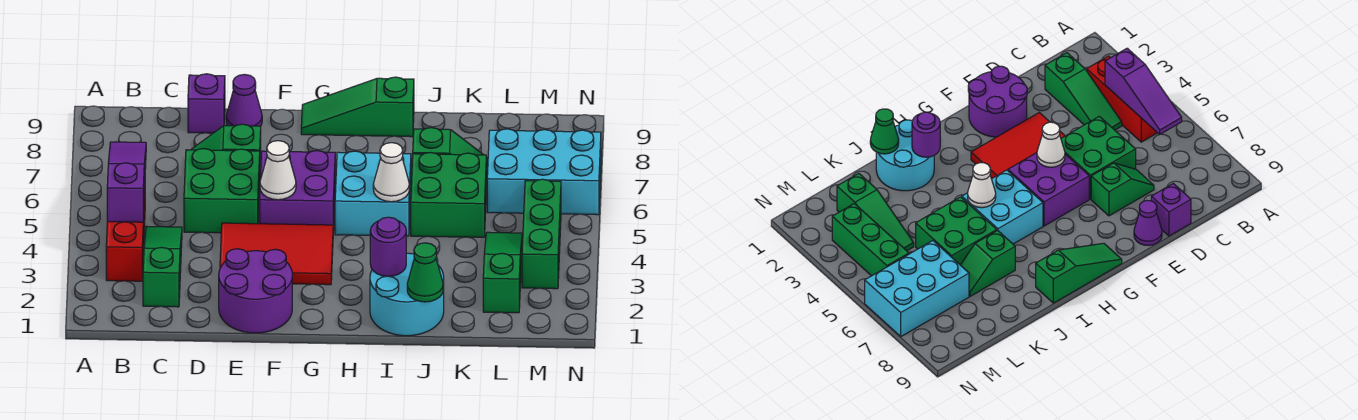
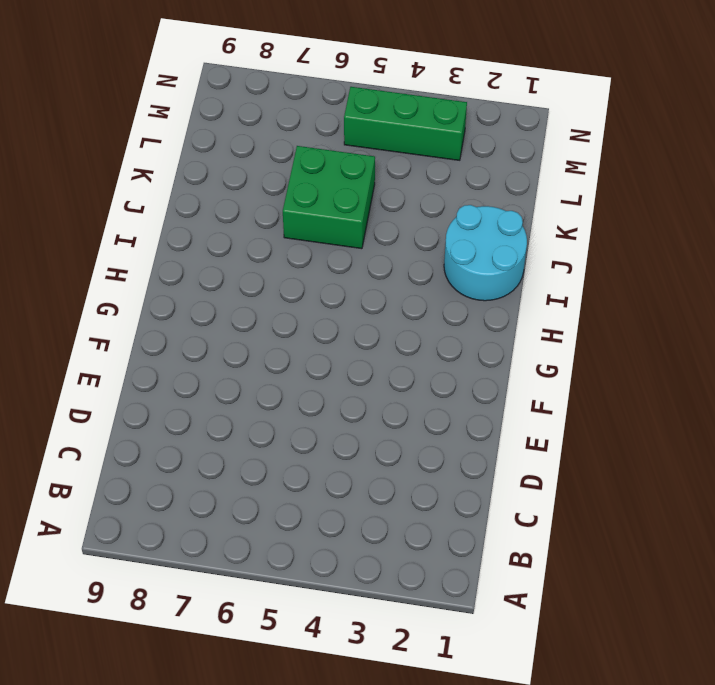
none -> red brick B3:B5 level 1
none -> green slope C2:C4 level 1 top 2
none -> green brick D5:E6 level 1

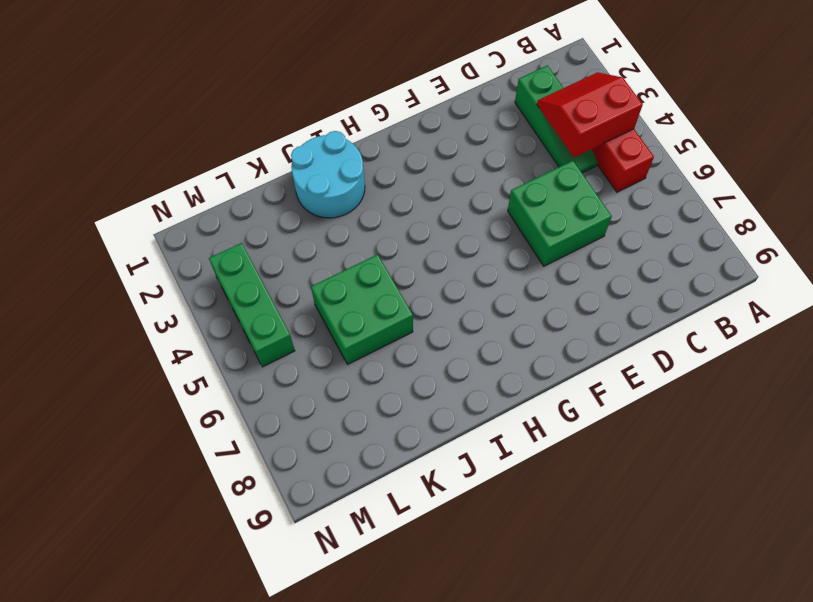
red slope B3:C4 level 2 top 4 -> purple slope B4:B6 level 2 top 4
none -> green slope D7:E7 level 1 top E
none -> purple brick D9 level 1
none -> purple round brick E1:F2 level 1

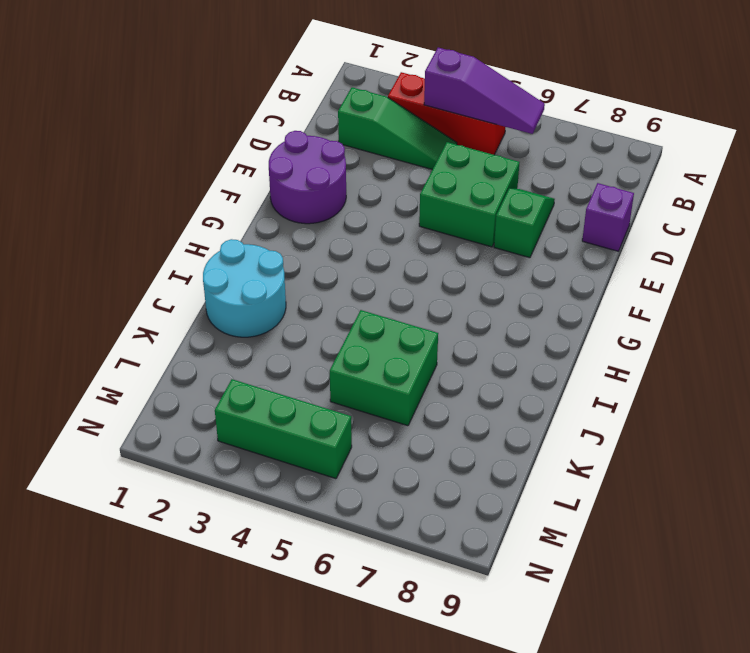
none -> red tile E3:G4 level 1
none -> purple cone E9 level 1
none -> purple brick F5:G6 level 1

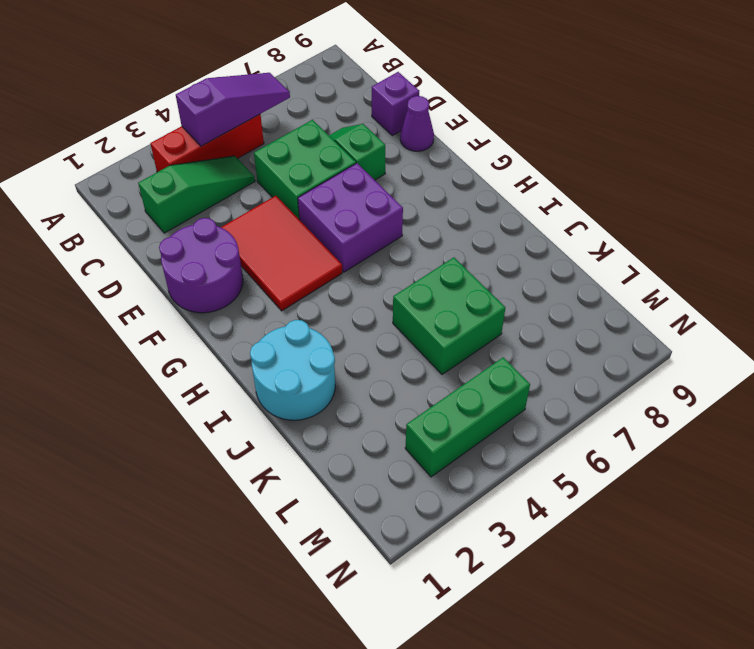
none -> green slope G9:I9 level 1 top I
none -> cyan brick H5:I6 level 1
none -> green slope J7:K7 level 1 top J

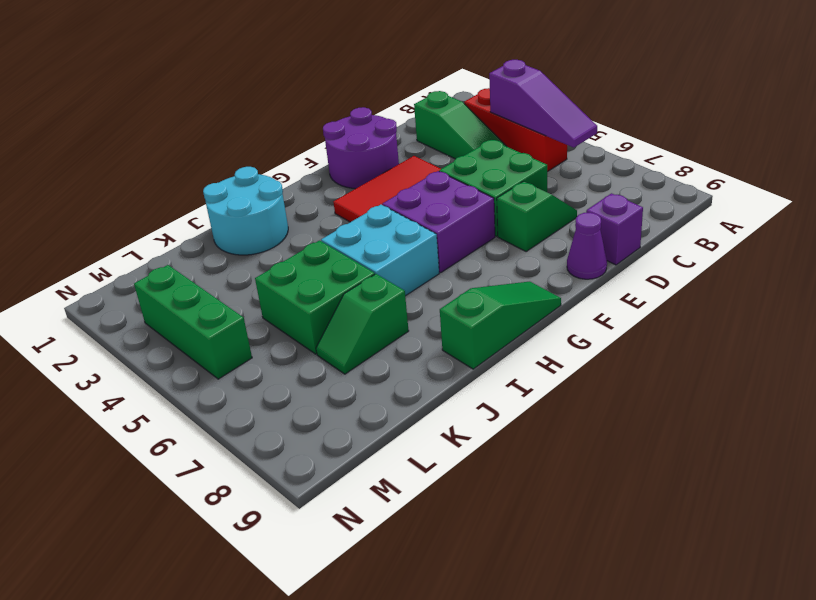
none -> green slope L2:L4 level 1 top 2
none -> cyan brick L6:N7 level 1
none -> white cone F5 level 2

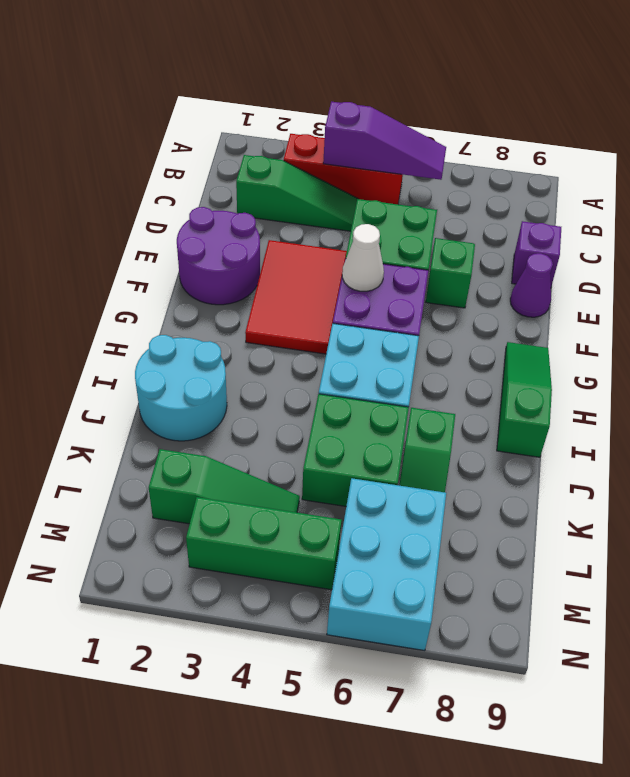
none -> purple round brick I2 level 2
none -> white cone I5 level 2
none -> green cone J1 level 2

